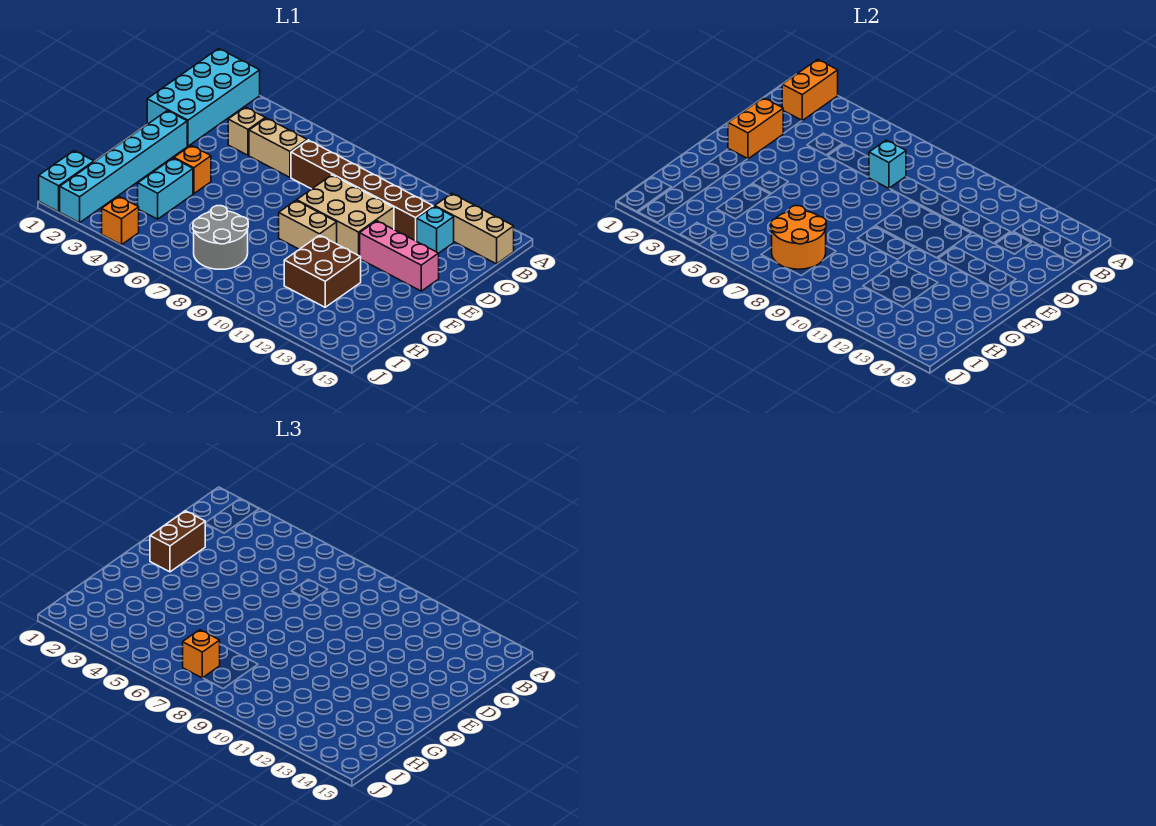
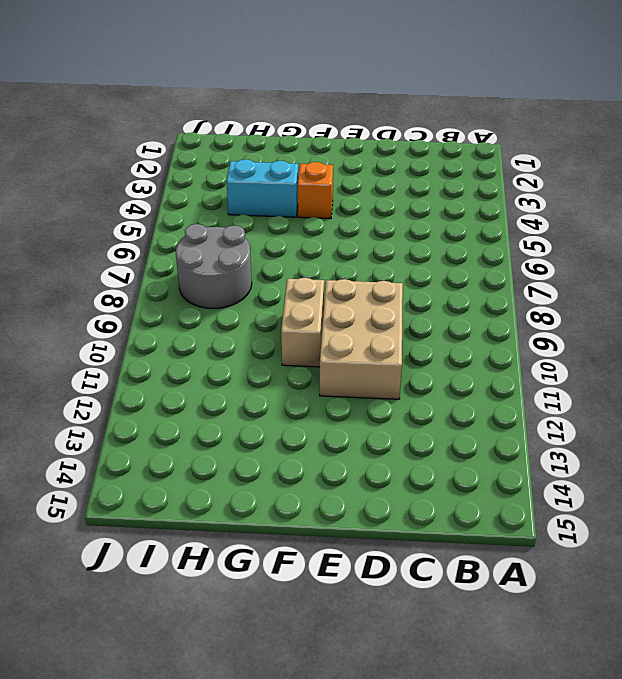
none -> cyan brick A1:D2 level 1
none -> tan brick B13:B15 level 1
none -> tan brick C4 level 1

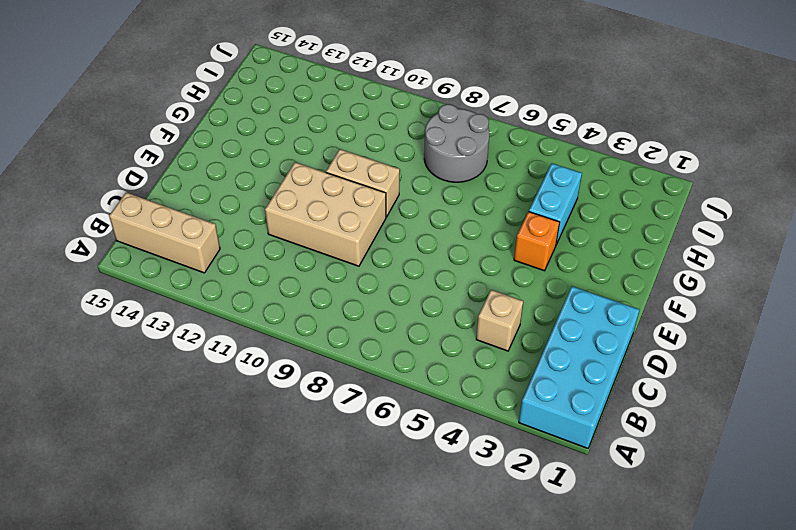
none -> tan brick C5:C6 level 1
none -> brown brick C7:C12 level 1
none -> cyan brick C13 level 1

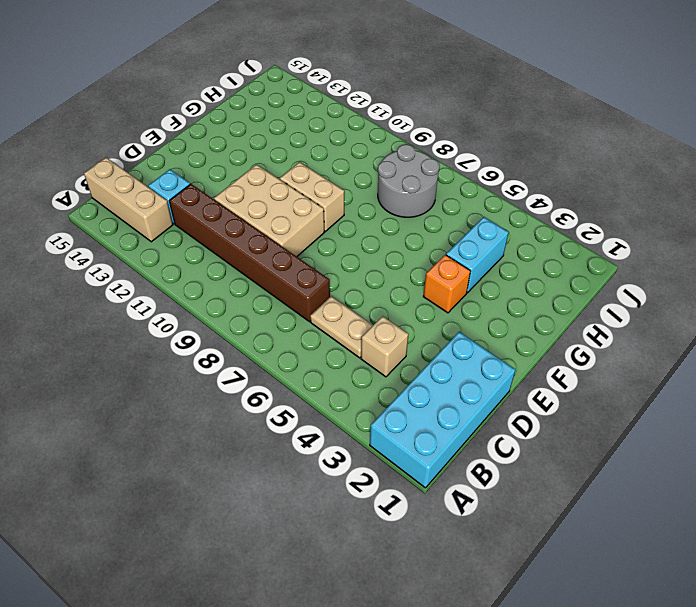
tan plate C5:C6 level 1 -> tan brick C5:C6 level 1
none -> cyan brick E2:J2 level 1
none -> pink brick E12:E14 level 1
none -> brown brick G11:H12 level 1

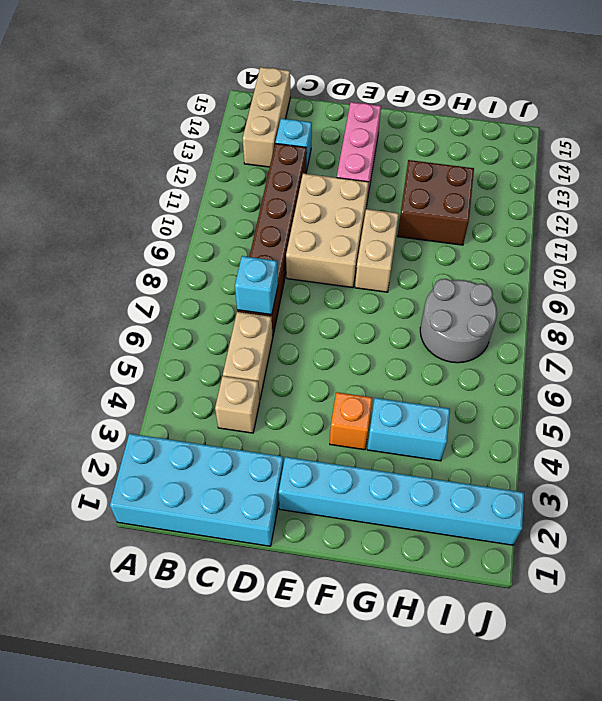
none -> cyan brick I1:J1 level 1
none -> orange brick J4 level 1
none -> orange brick A2:B2 level 2

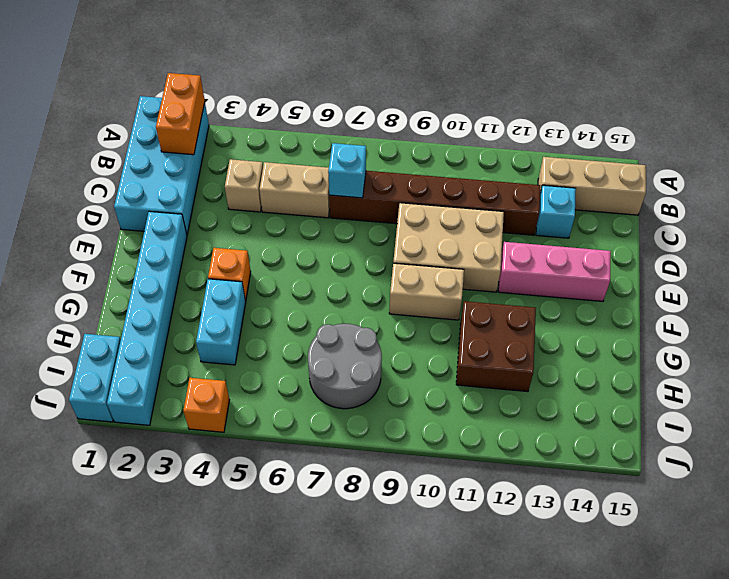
none -> orange brick D2:E2 level 2
none -> orange round brick H7:I8 level 2
none -> brown brick D2:E2 level 3

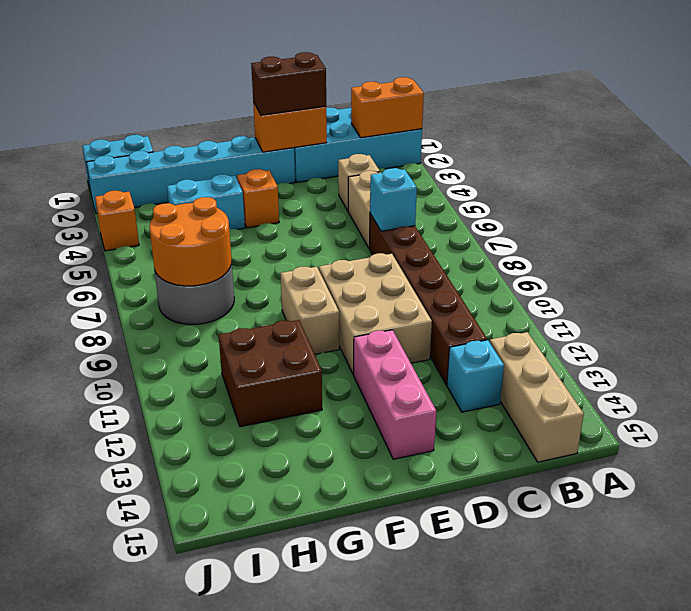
none -> orange brick I7 level 3

